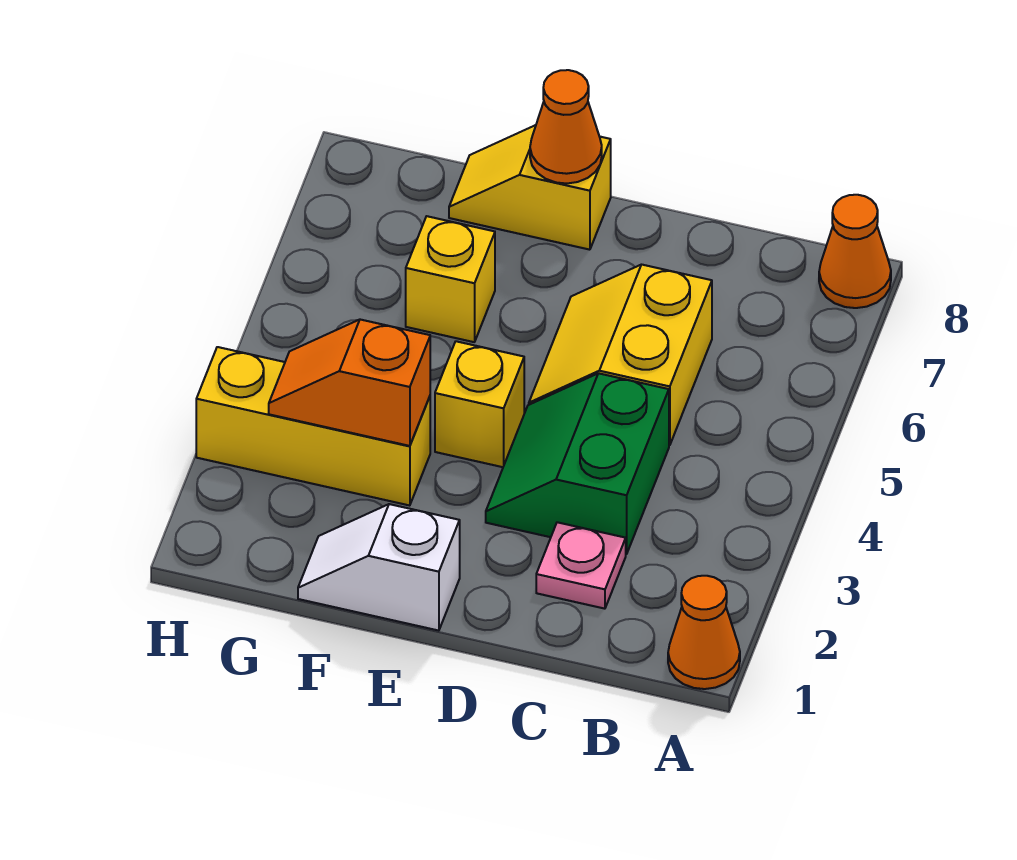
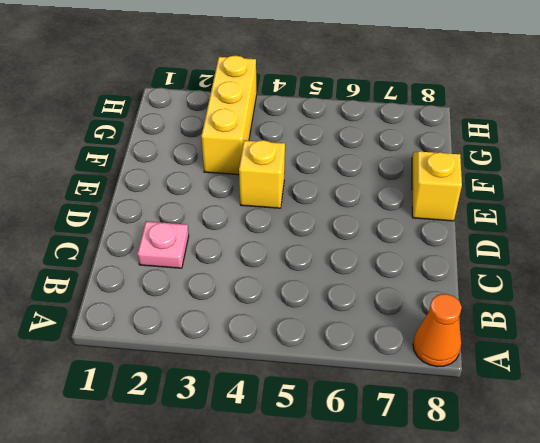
none -> orange cone A1 level 1
none -> green slope C3:D4 level 1 top C
none -> yellow slope C5:D6 level 1 top C

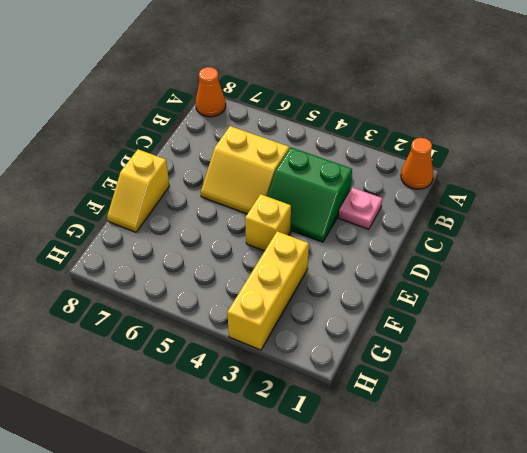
none -> white slope E1:F1 level 1 top E
none -> yellow brick F6 level 1
none -> orange cone E8 level 2

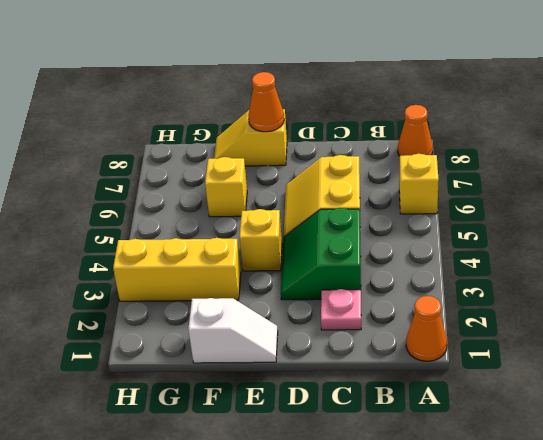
yellow brick A6 level 1 -> none
white slope E1:F1 level 1 top F -> white slope E1:F1 level 1 top E
none -> orange slope F3:G3 level 2 top F

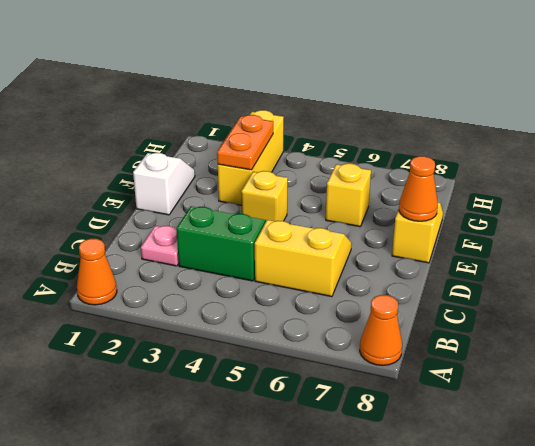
orange plate F3:G3 level 2 -> orange slope F3:G3 level 2 top F

